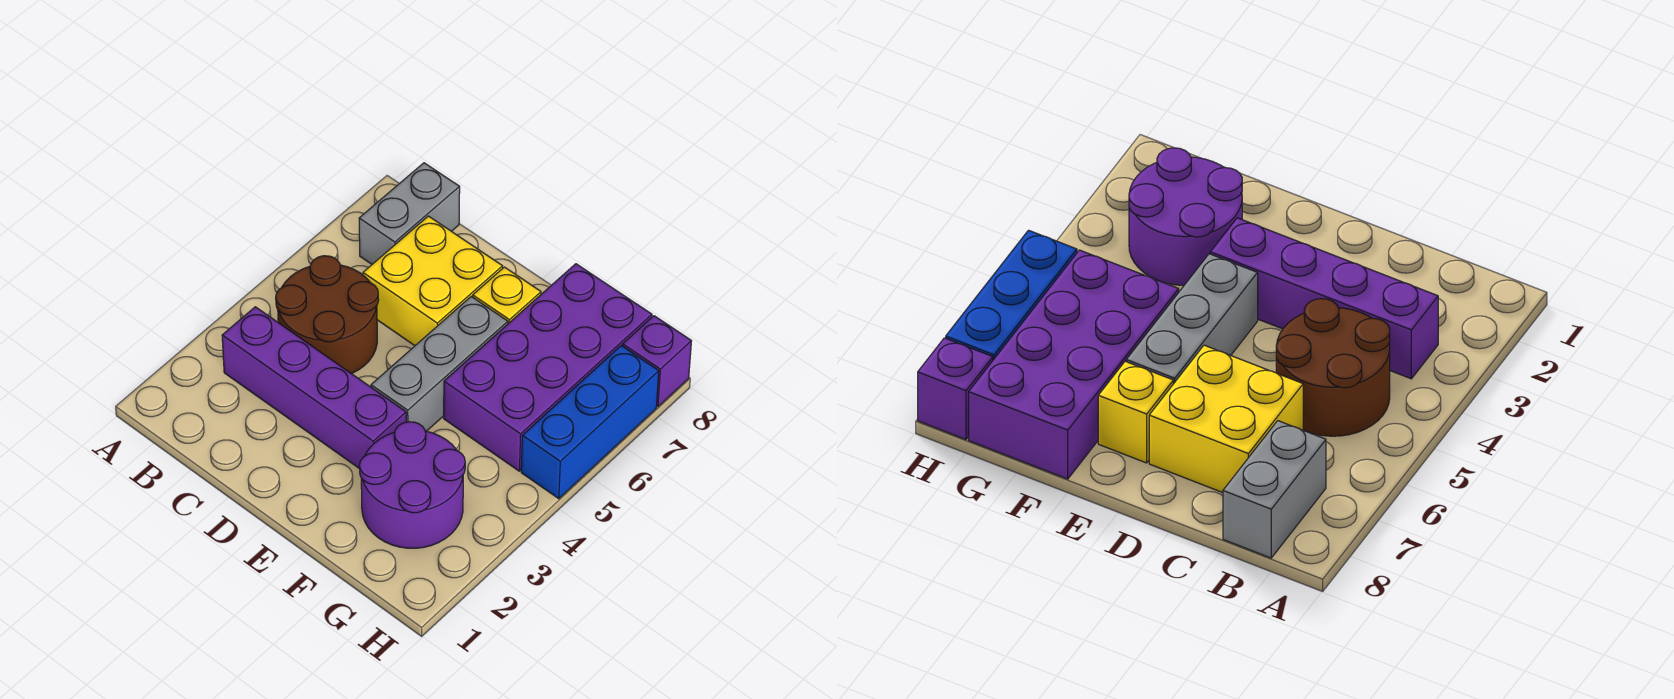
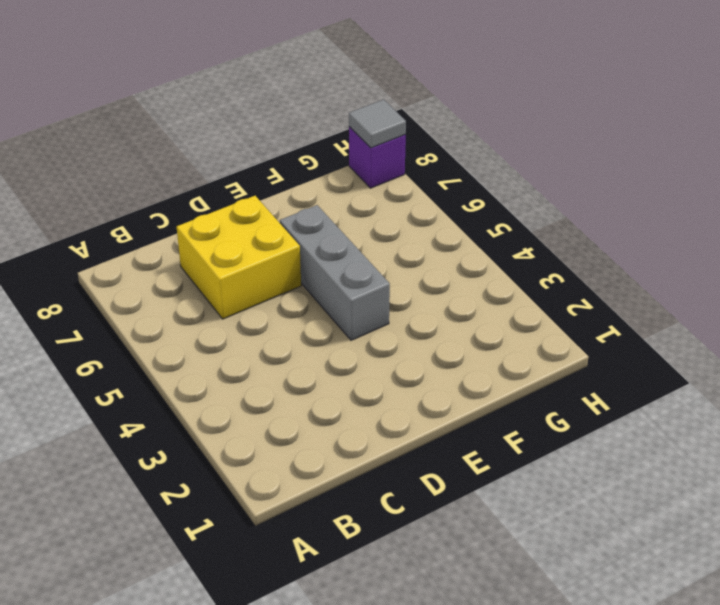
grey tile H8 level 2 -> none
none -> purple brick B3:E3 level 1
none -> brown round brick B4:C5 level 1

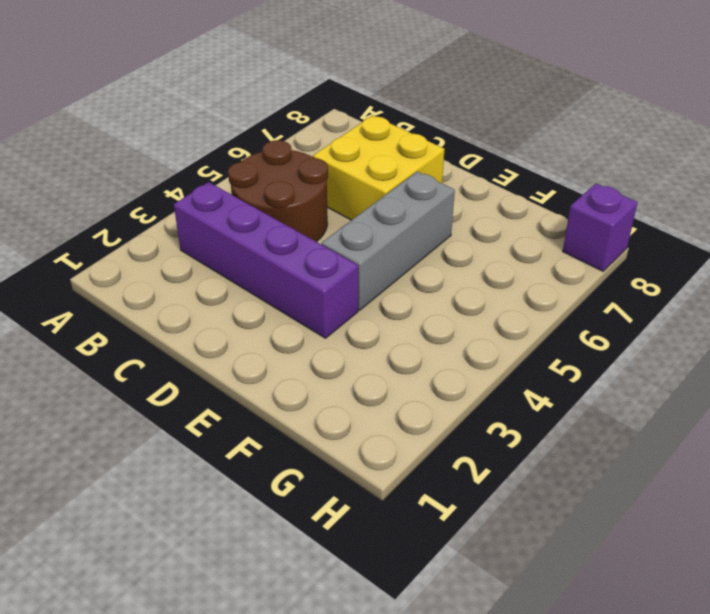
none -> grey brick B7:B8 level 1
none -> yellow brick E7 level 1

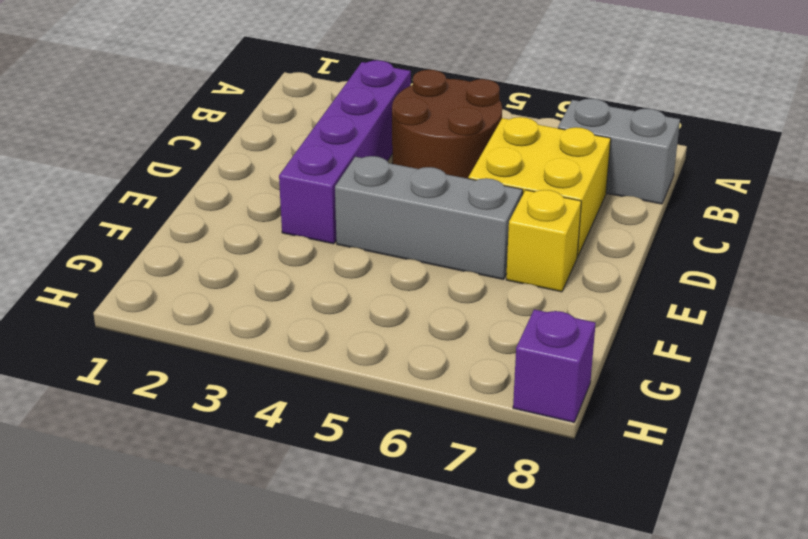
none -> purple round brick F2:G3 level 1
none -> purple brick F5:G8 level 1

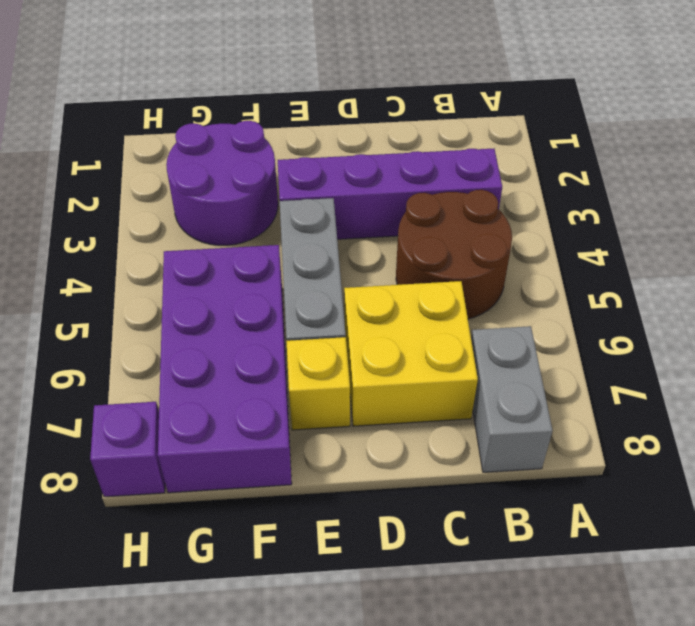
none -> blue brick H5:H7 level 1

